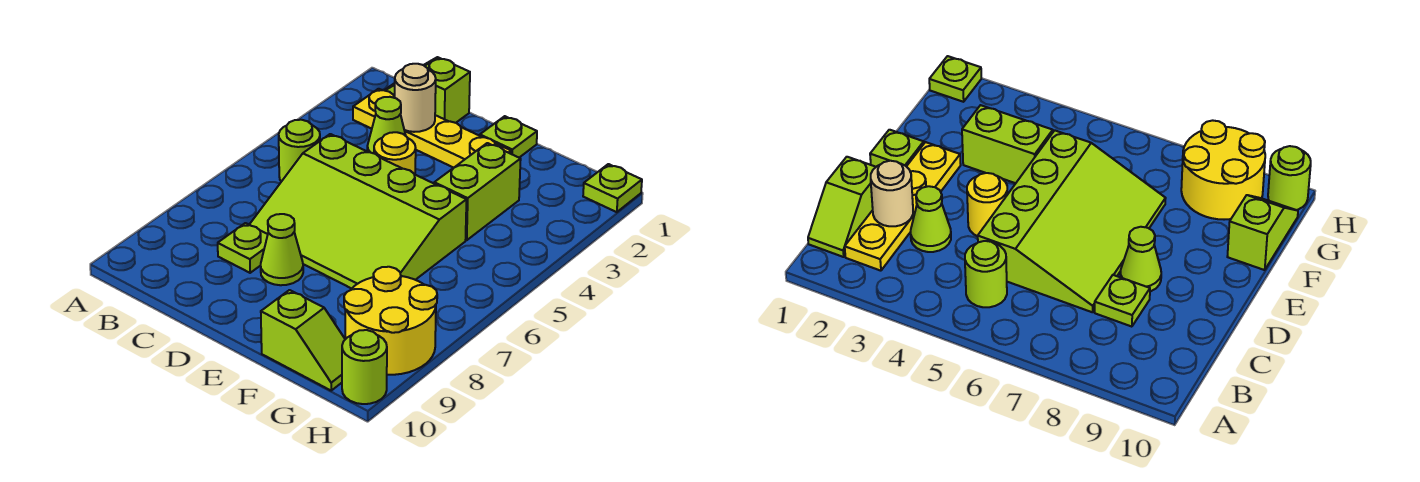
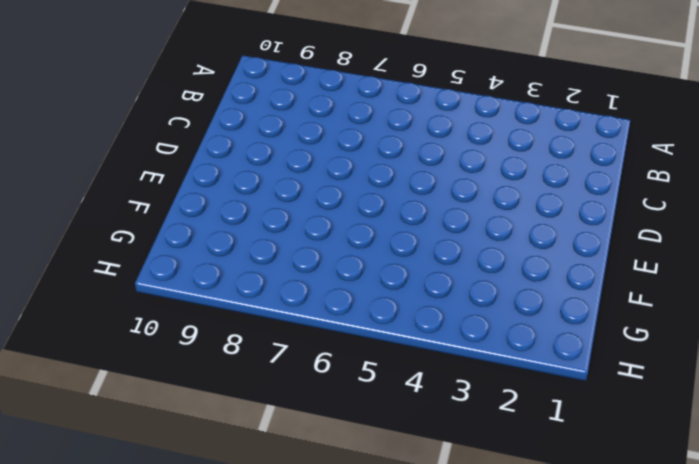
none -> lime slope B1:C1 level 1 top C
none -> yellow plate B2:E2 level 1
none -> lime round brick B5 level 1

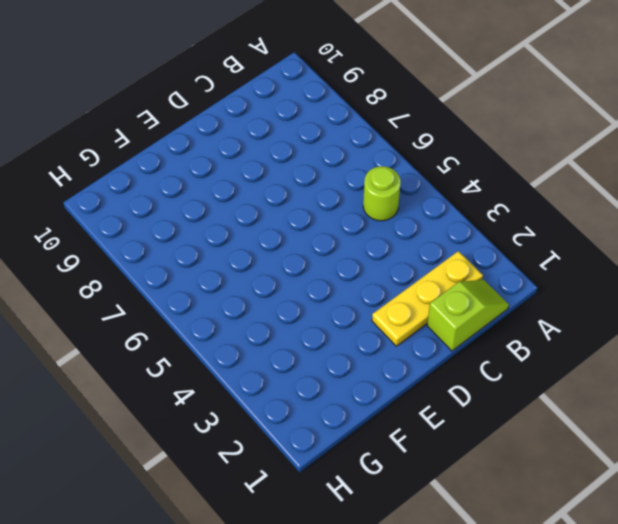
yellow plate B2:D2 level 1 -> yellow plate B2:E2 level 1
none -> lime cone C3 level 1
none -> lime slope C5:F7 level 1 top 5
none -> lime plate C8 level 1

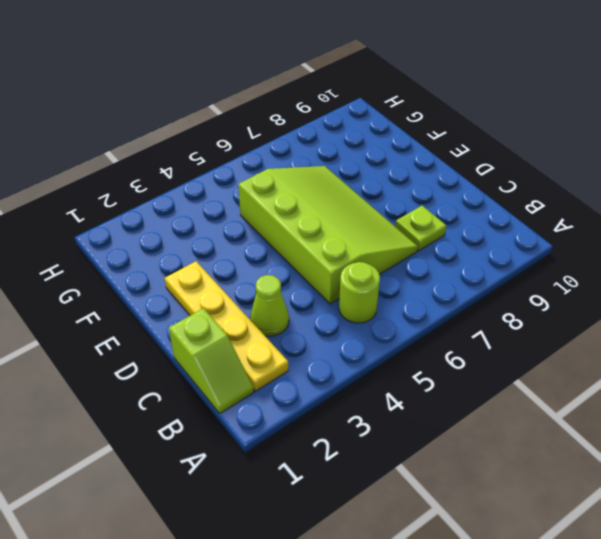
none -> yellow round brick D4 level 1
none -> lime cone D8 level 1
none -> lime plate E1 level 1

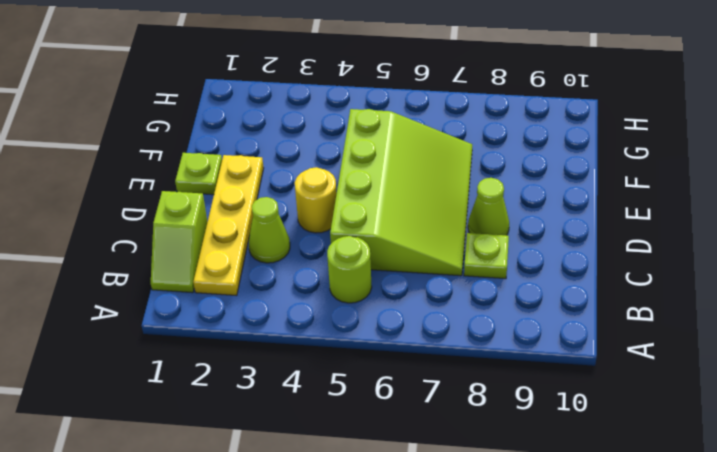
none -> lime brick F3:F4 level 1
none -> lime slope F10:G10 level 1 top F
none -> yellow round brick G8:H9 level 1

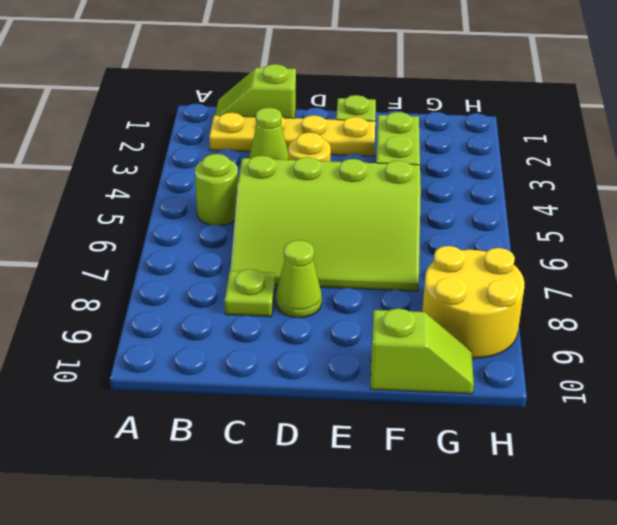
none -> lime plate H1 level 1
none -> lime round brick H10 level 1
none -> tan round brick C2 level 2

